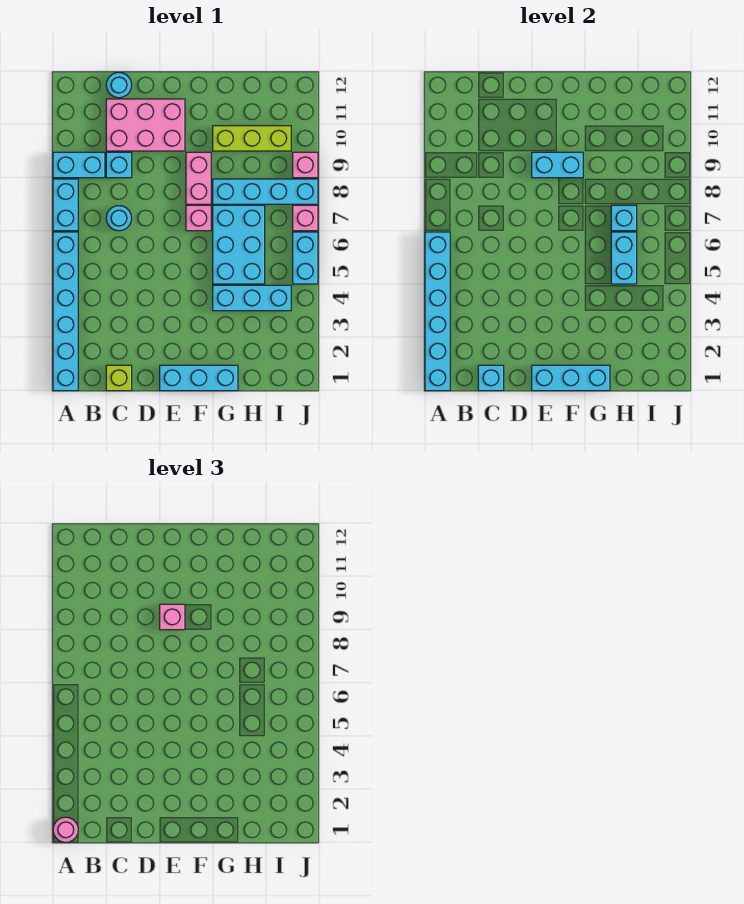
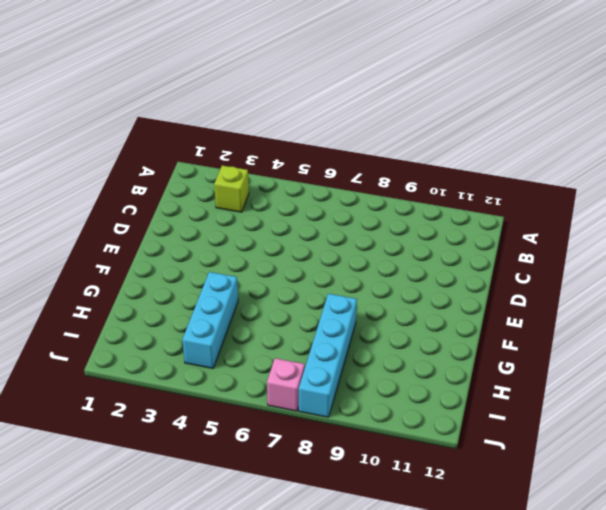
lime brick B3 level 1 -> lime brick C1 level 1
none -> cyan brick A1:A6 level 1
none -> cyan brick A7:A8 level 1
none -> cyan brick A9:B9 level 1

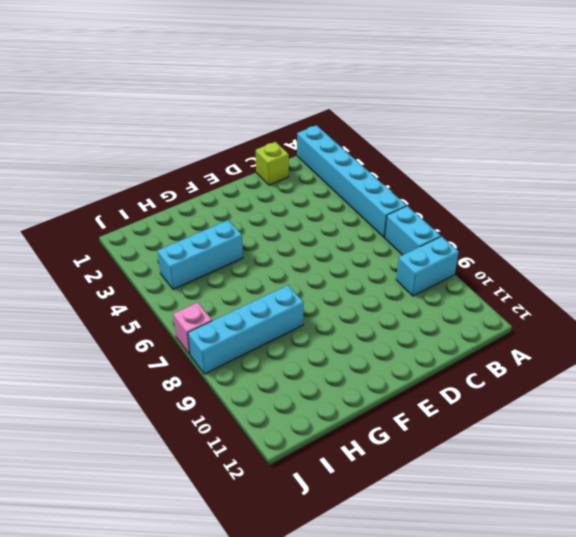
none -> cyan round brick C7 level 1
none -> cyan brick C9 level 1
none -> pink brick C10:E11 level 1

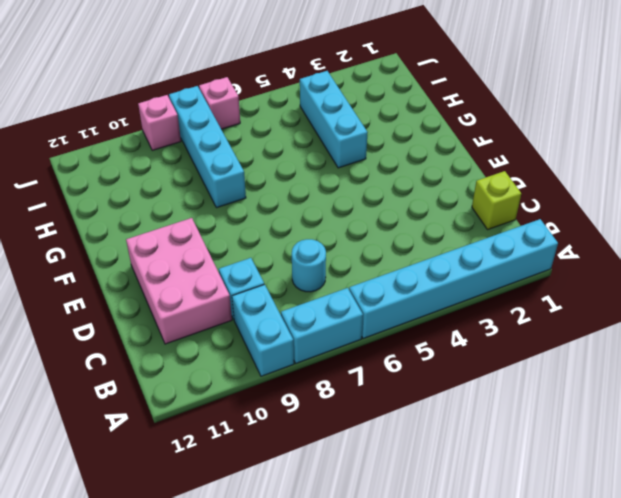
none -> cyan round brick C12 level 1
none -> cyan brick E1:G1 level 1
none -> pink brick F7 level 1

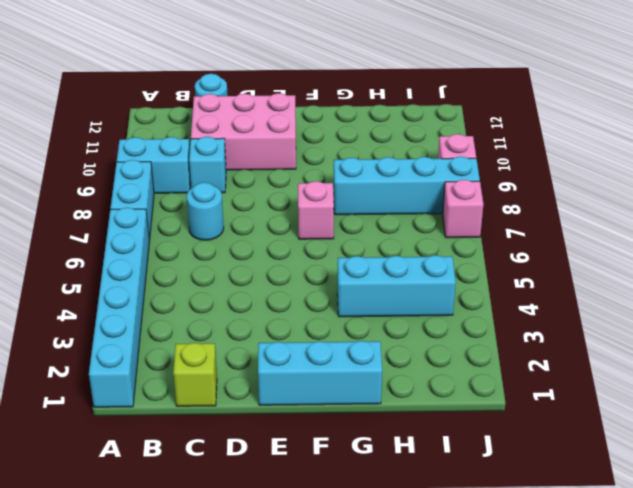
none -> pink brick F8:F9 level 1
none -> cyan brick G5:H7 level 1
none -> lime brick G10:I10 level 1

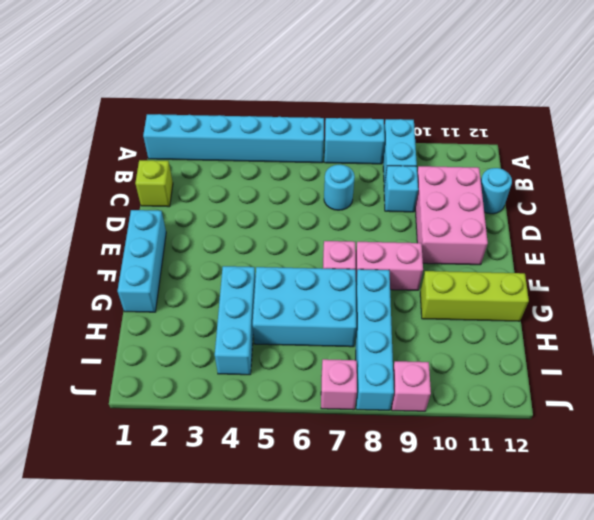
lime brick G10:G12 level 1 -> lime brick G10:I10 level 1
none -> cyan brick J5:J6 level 1
none -> cyan brick A1:A6 level 2
none -> cyan brick C1 level 2

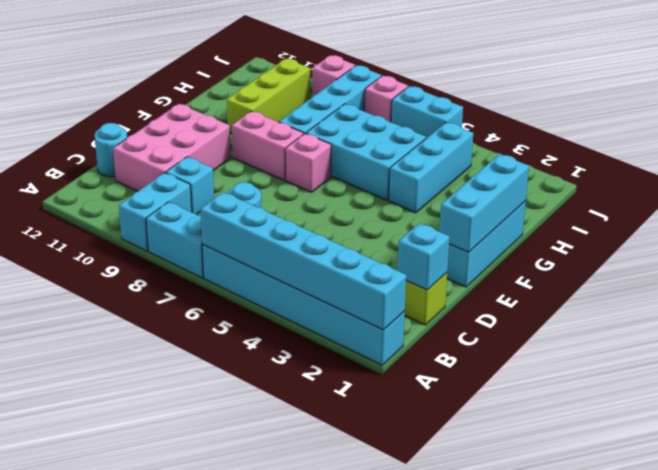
none -> cyan brick E9:F9 level 2
none -> cyan brick H5:H6 level 2
none -> cyan brick H7 level 2

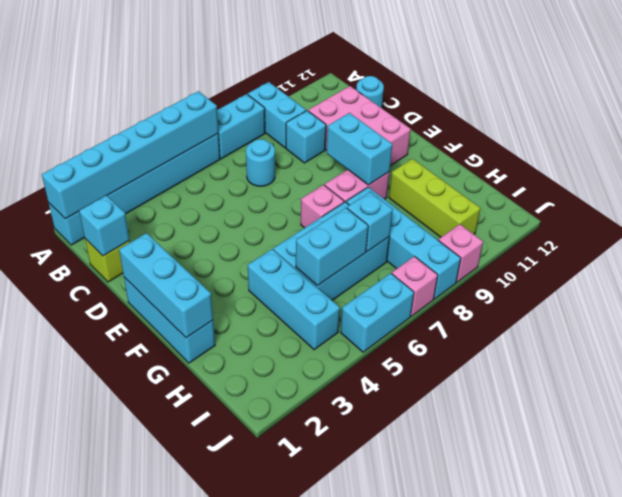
none -> pink round brick A1 level 3
none -> pink brick E9 level 3

